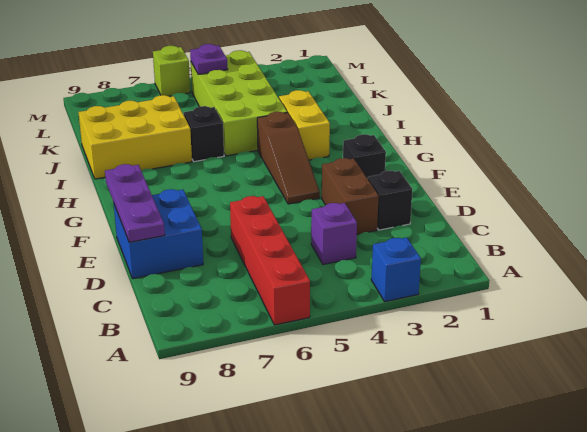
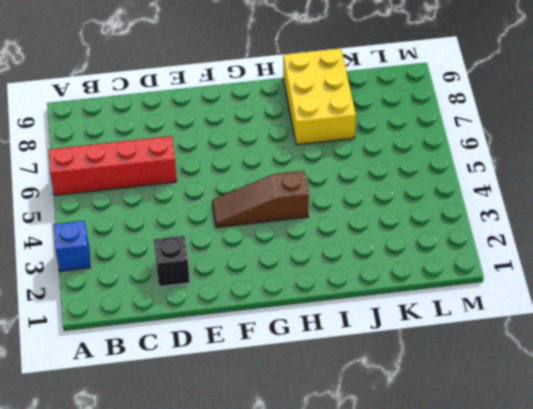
none -> purple brick C4 level 1
none -> brown brick D3:E3 level 1
none -> blue brick D8:E9 level 1

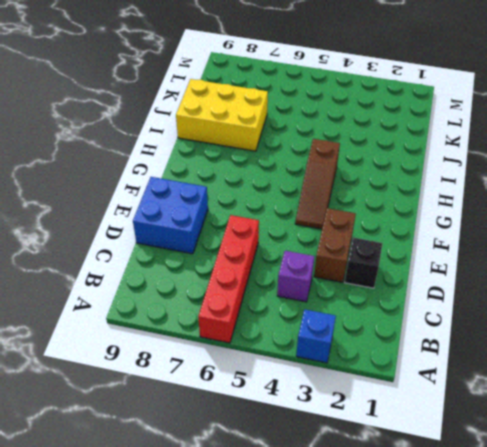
none -> black brick F2 level 1
none -> yellow brick H3:I3 level 1
none -> lime brick I4:L5 level 1

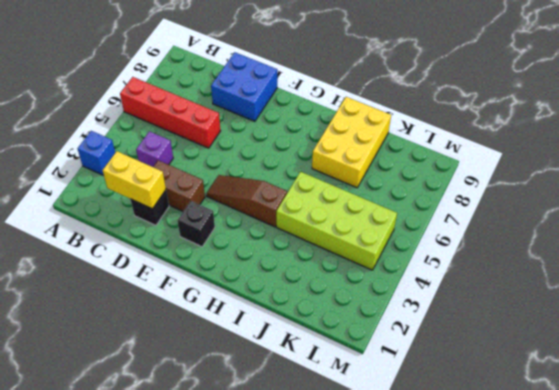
yellow brick C2:D2 level 2 -> yellow brick H3:I3 level 1
none -> black brick I6 level 1
none -> lime brick M6 level 1
none -> purple plate D9:F9 level 2

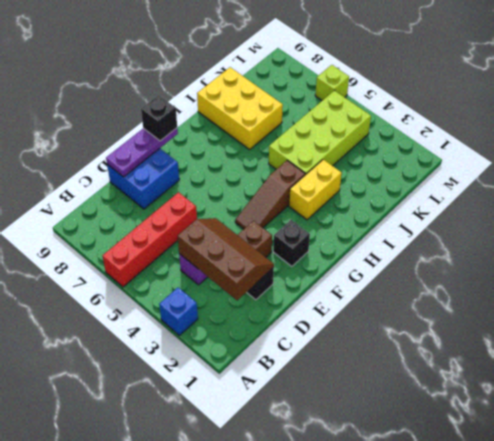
brown slope C2:D4 level 2 top C -> none
black brick F9 level 3 -> black brick I6 level 1
none -> purple plate L5 level 2

